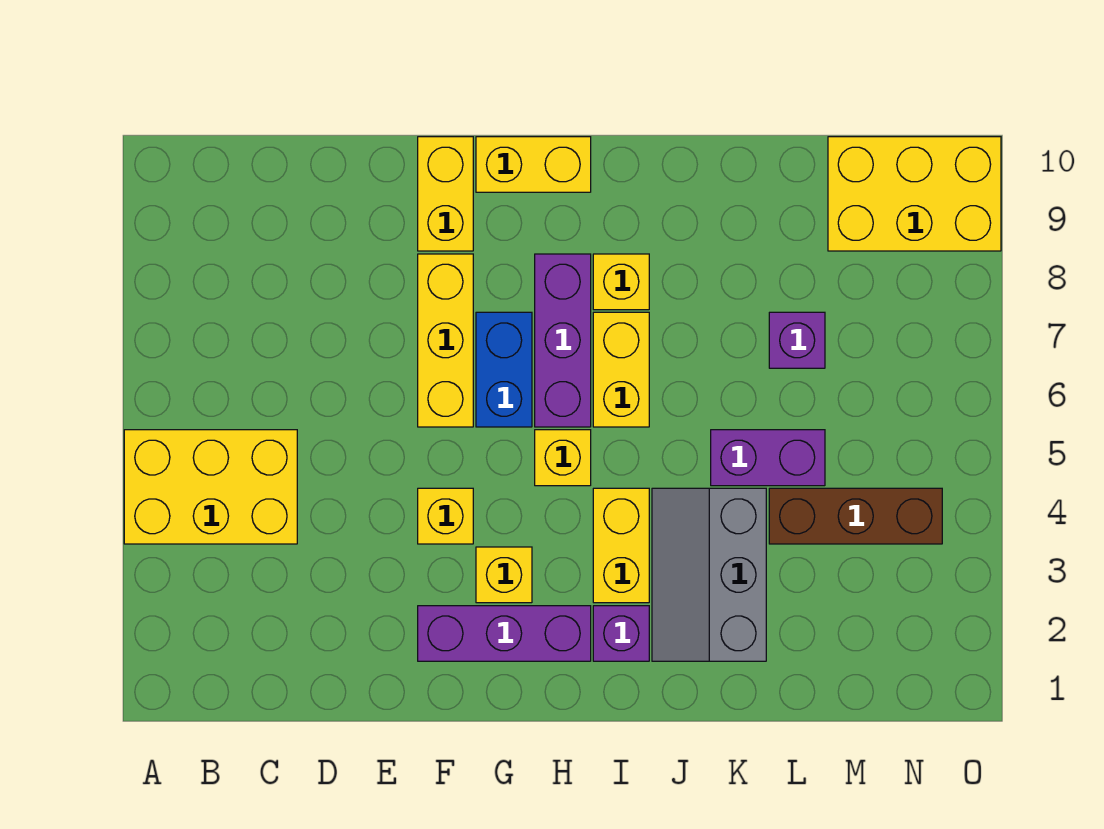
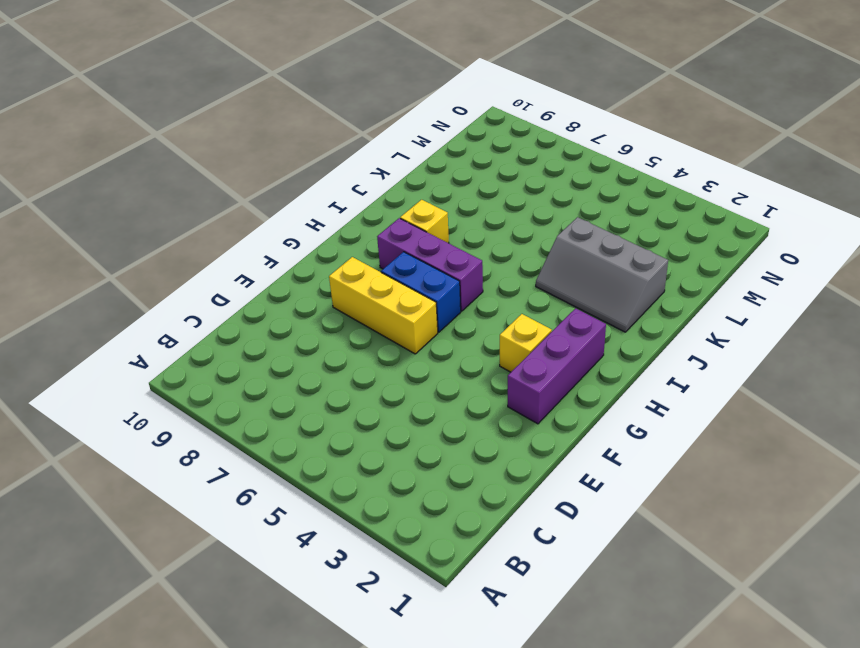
none -> yellow brick A4:C5 level 1
none -> yellow brick F4 level 1
none -> yellow brick F9:F10 level 1

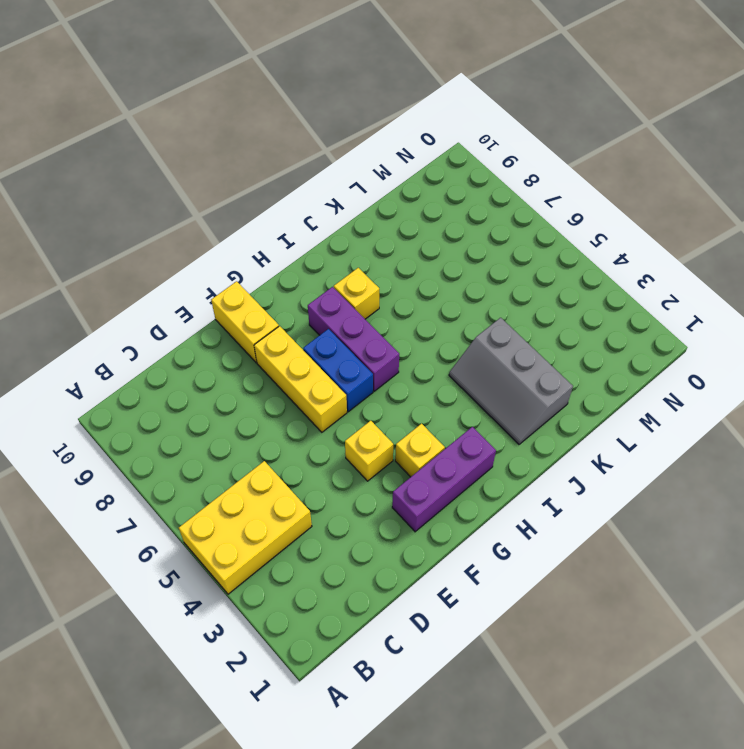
none -> yellow brick G10:H10 level 1
none -> yellow brick H5 level 1
none -> purple brick I2 level 1

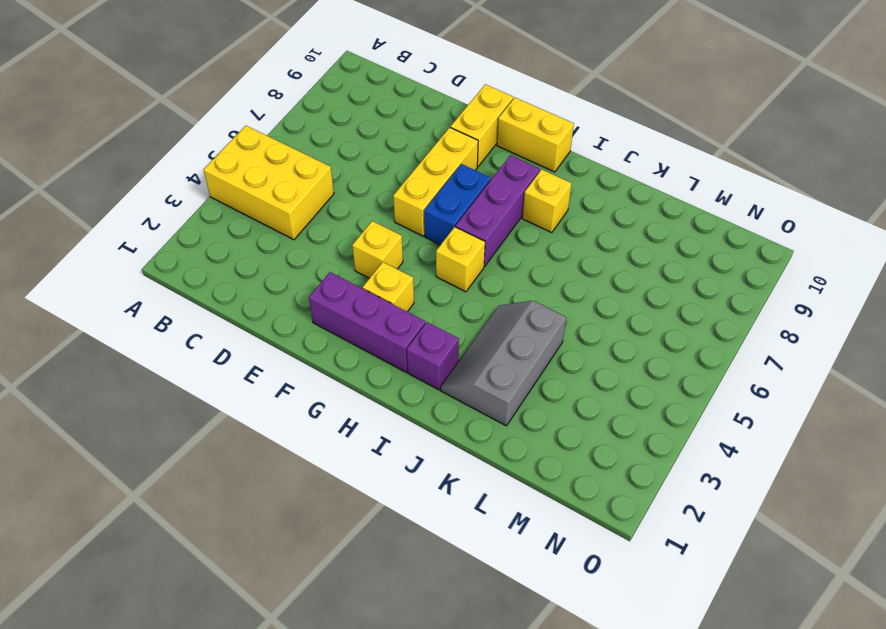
none -> yellow brick I3:I4 level 1
none -> yellow brick I6:I7 level 1
none -> purple brick K5:L5 level 1

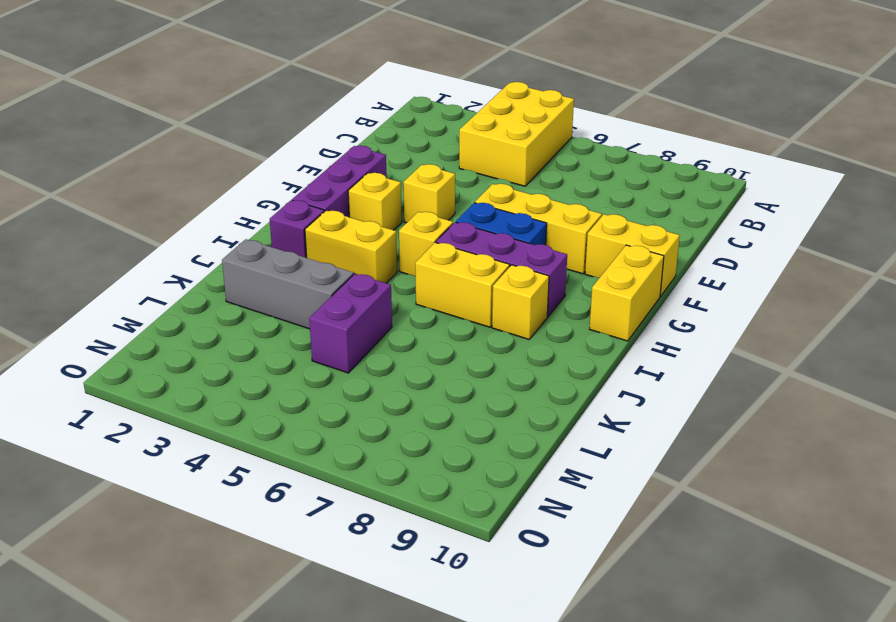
none -> brown brick L4:N4 level 1
none -> purple brick L7 level 1
none -> yellow brick M9:O10 level 1

